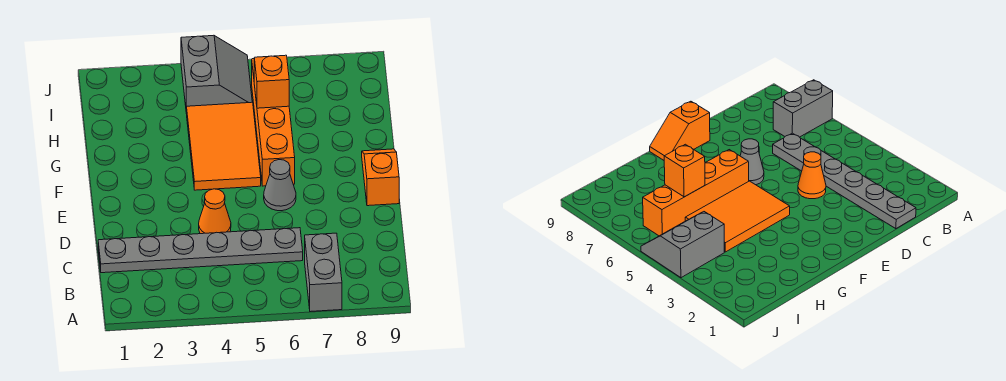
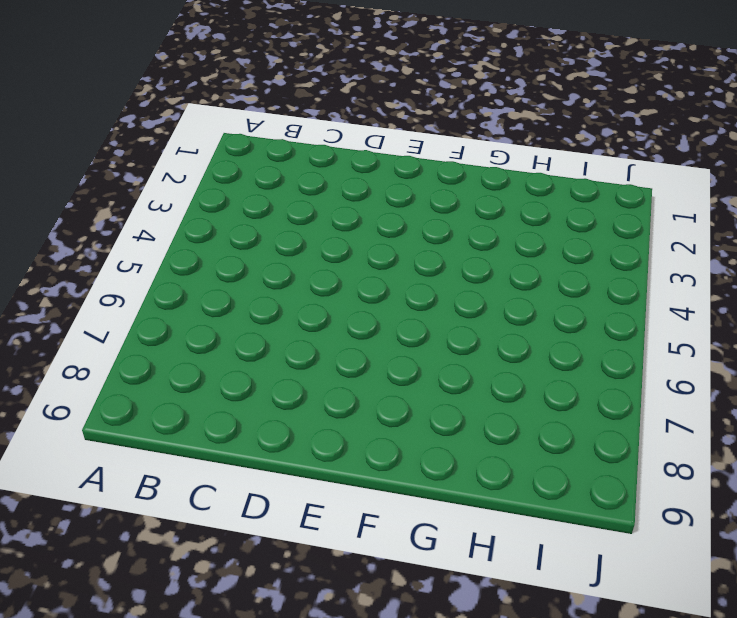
none -> grey brick A7:B7 level 1
none -> grey plate C1:C6 level 1

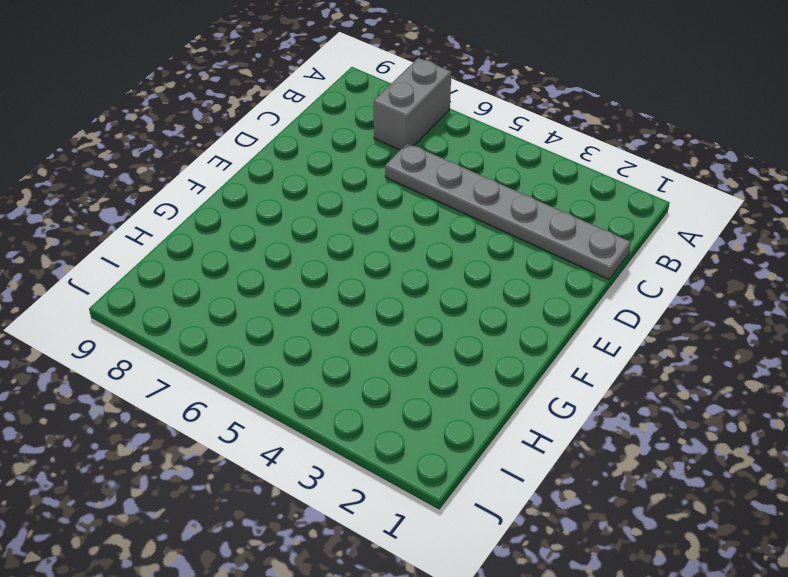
none -> orange cone D4 level 1
none -> grey cone E6 level 1

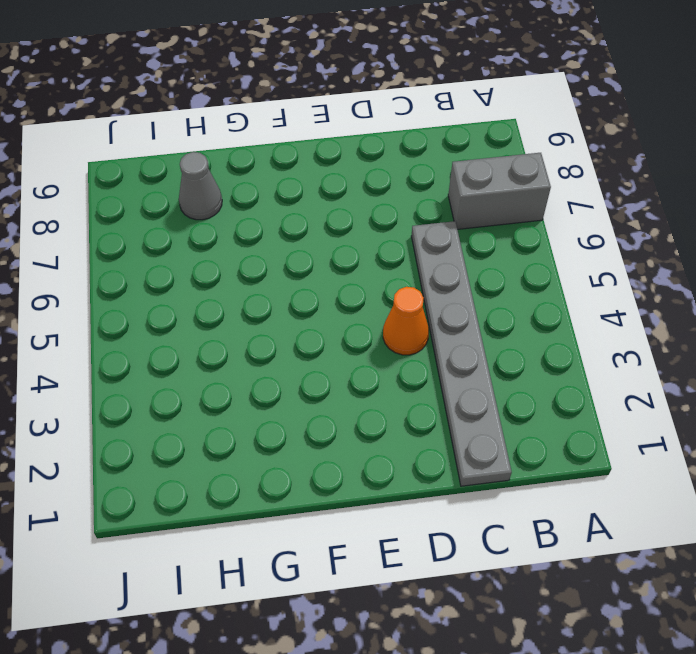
grey cone H8 level 1 -> grey cone E6 level 1
none -> orange slope E9:F9 level 1 top E
none -> orange tile F4:H5 level 1

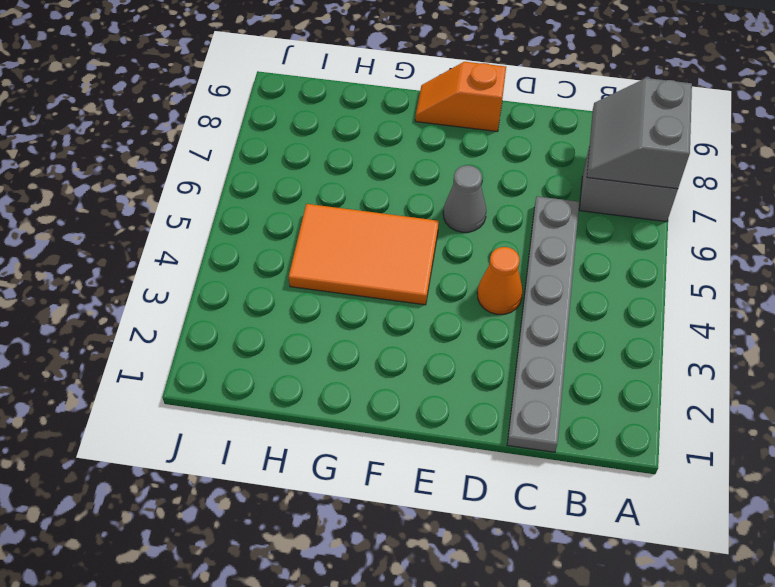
grey slope A7:B8 level 2 top A -> grey slope I4:J5 level 1 top 4
none -> orange brick F6:I6 level 1
none -> orange brick H6 level 2

